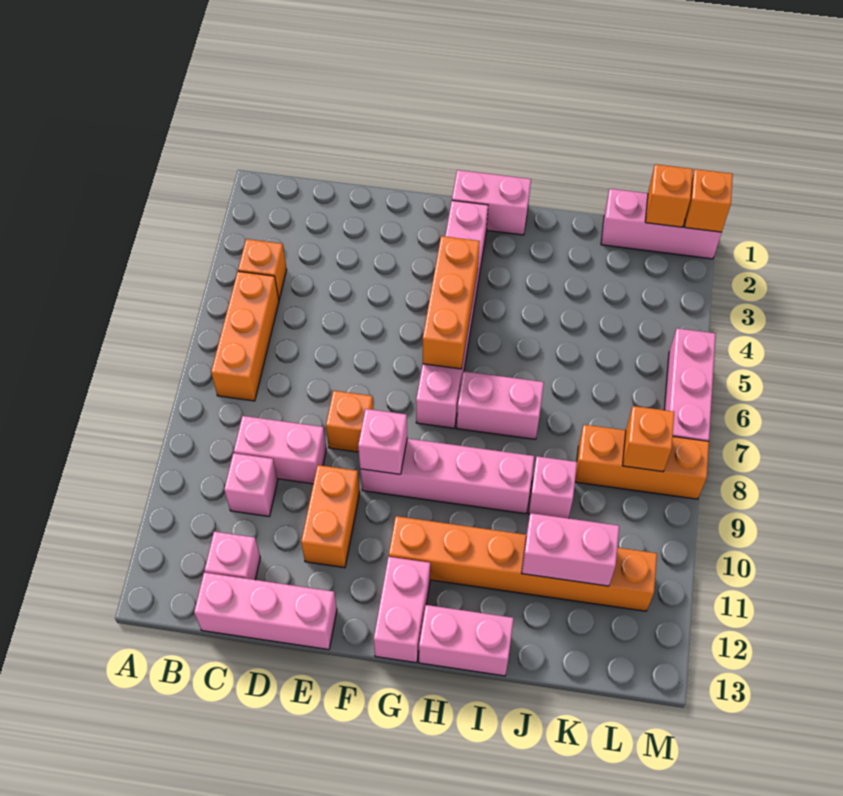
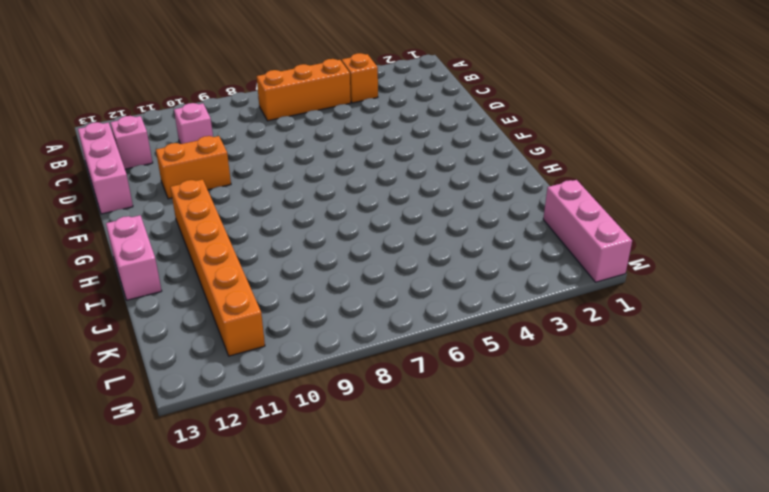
none -> pink brick C9:D9 level 1
none -> orange brick E8 level 1
none -> pink brick F9:I9 level 1

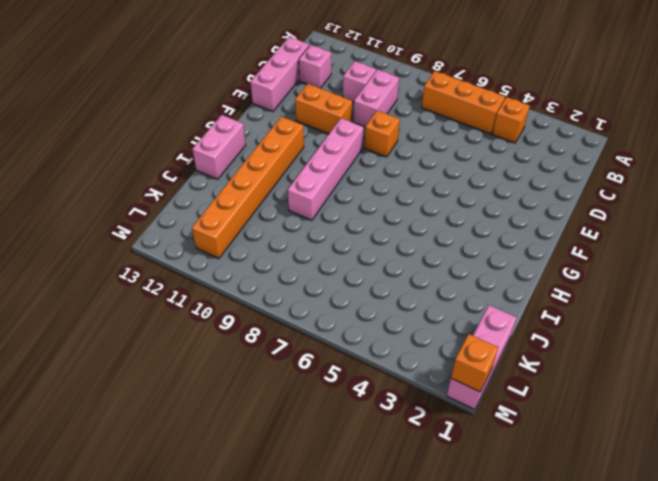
none -> pink brick G1:H1 level 1
none -> pink brick G2:G7 level 1
none -> pink brick G12:G13 level 1

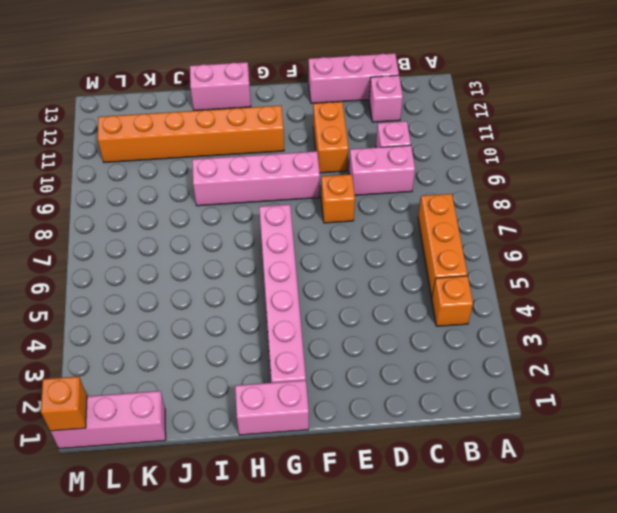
none -> pink brick G12:G13 level 1
none -> pink brick H7:I7 level 1
none -> pink brick J9 level 1

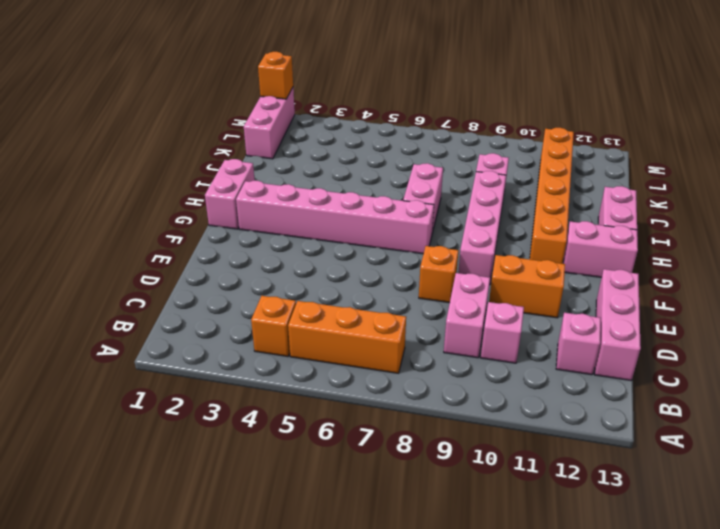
none -> orange brick K8:M8 level 1
none -> pink brick M5:M7 level 1
none -> pink brick F9 level 2

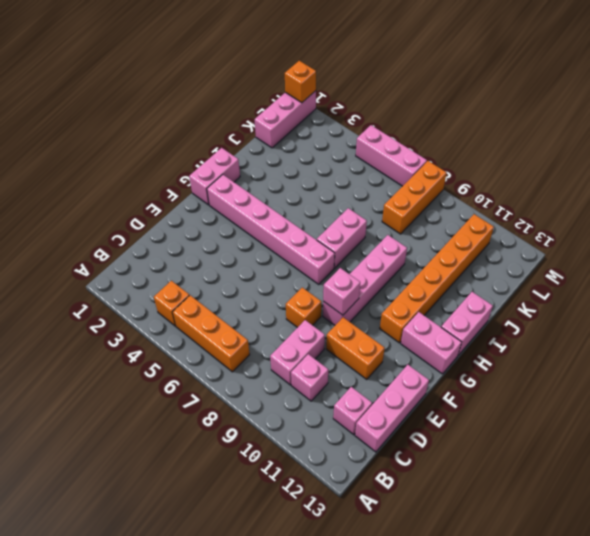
none -> pink brick J9 level 1
none -> orange brick G4:G6 level 2
none -> pink brick J11:K11 level 2

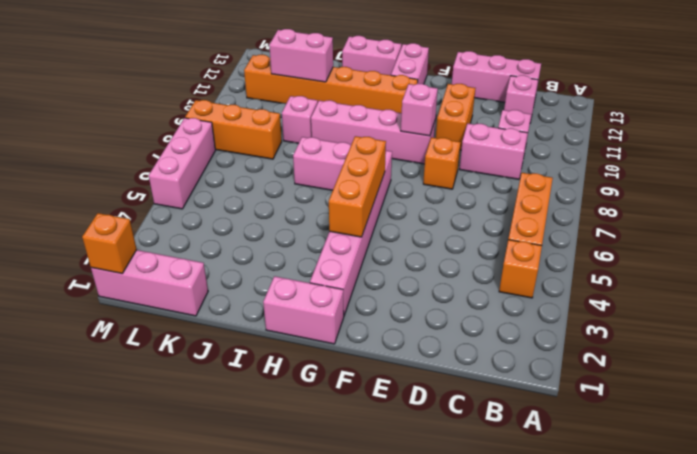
none -> orange brick L1 level 2
none -> orange brick L8 level 2

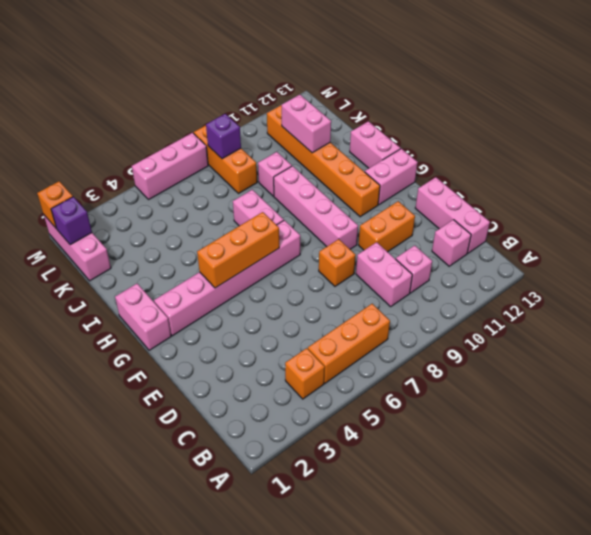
purple brick L1 level 2 -> orange brick L1 level 2
purple brick L8 level 2 -> orange brick L8 level 2
none -> pink brick F9 level 2

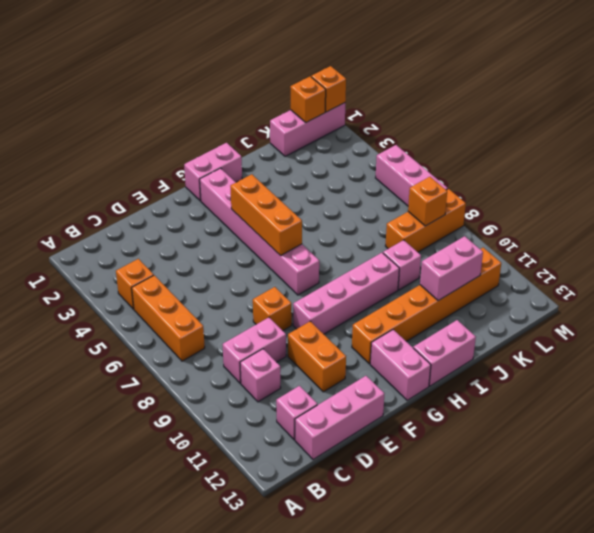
none -> pink brick H7:I7 level 1
none -> pink brick F9 level 2

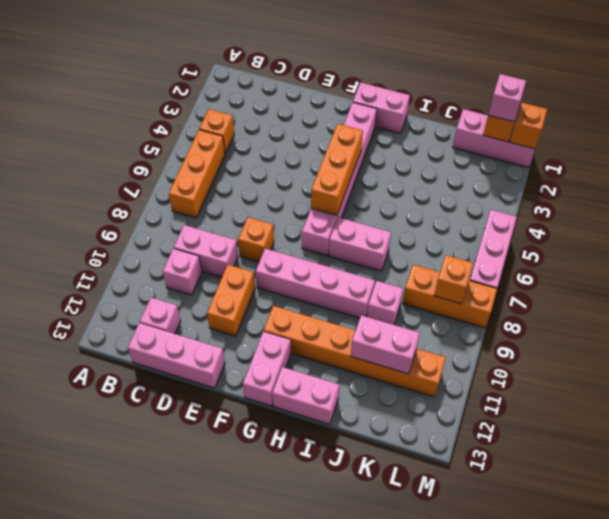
pink brick L1 level 3 -> pink brick F9 level 2

